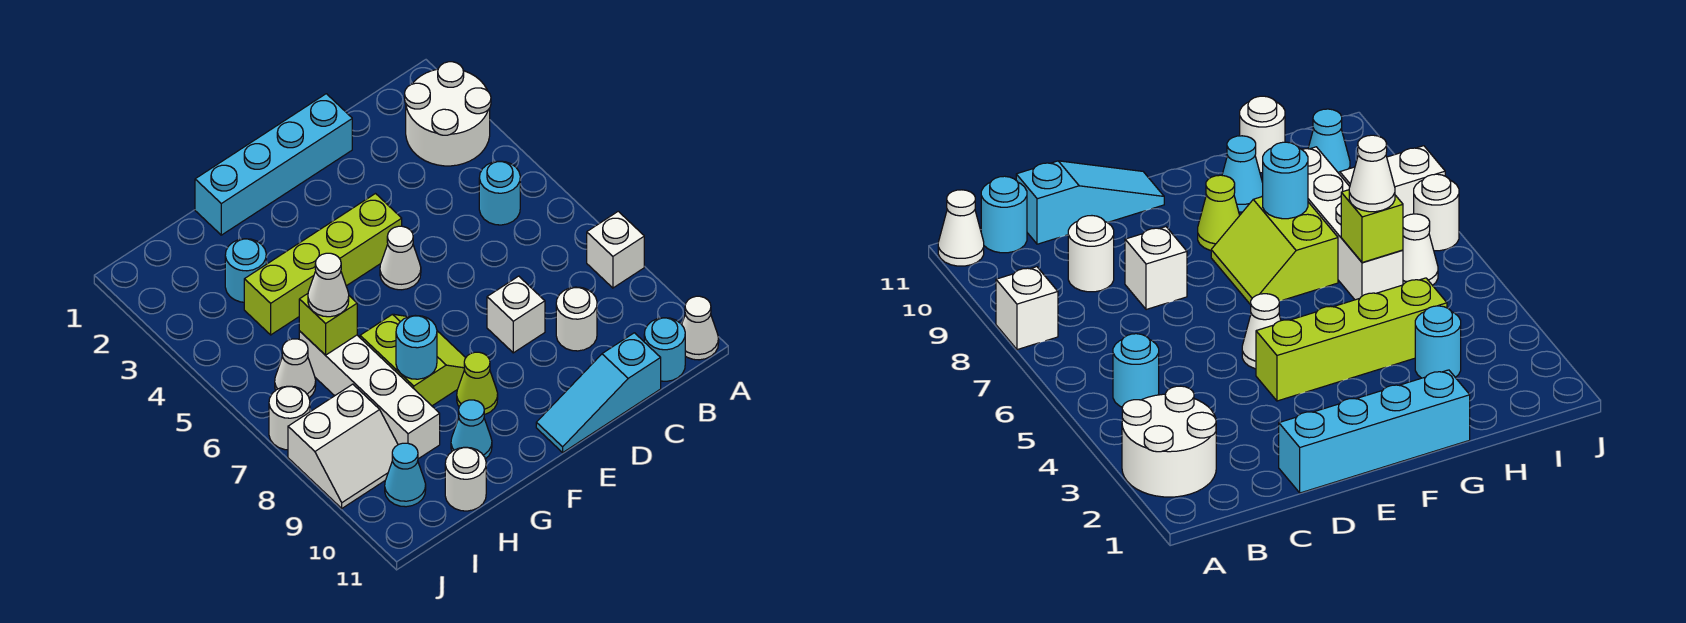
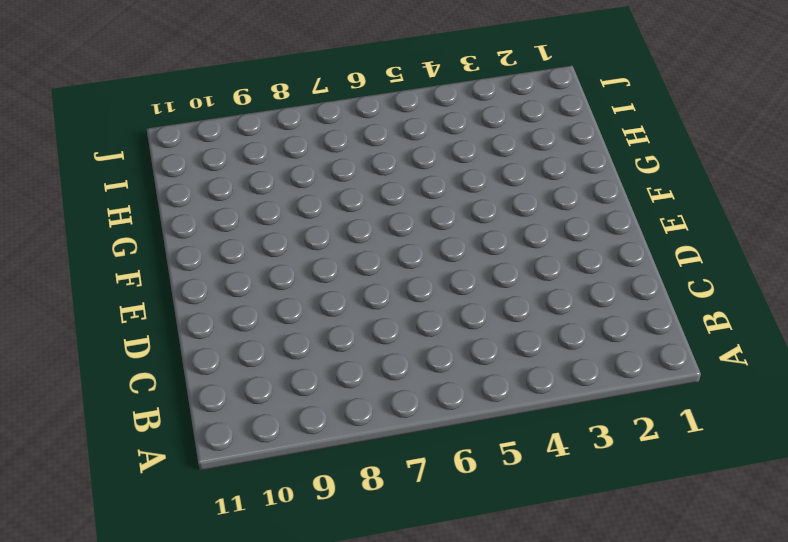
none -> white round brick A2:B3 level 1
none -> white brick A8 level 1
none -> white cone A11 level 1

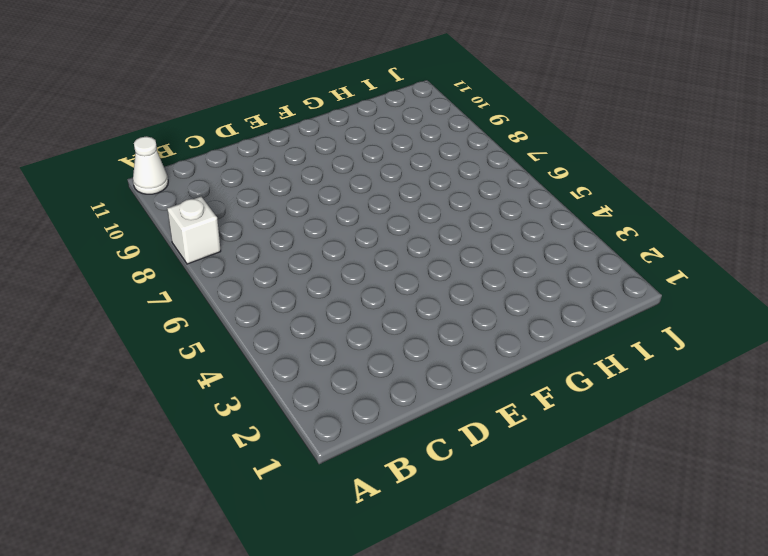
none -> white round brick A2:B3 level 1
none -> cyan round brick B5 level 1
none -> cyan round brick B11 level 1

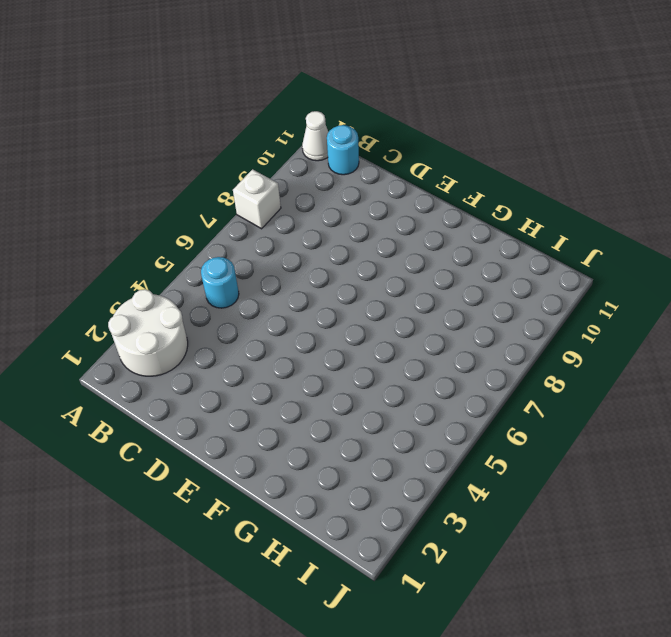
none -> white round brick C9 level 1
none -> cyan slope C11:E11 level 1 top C
none -> cyan brick D1:G1 level 1

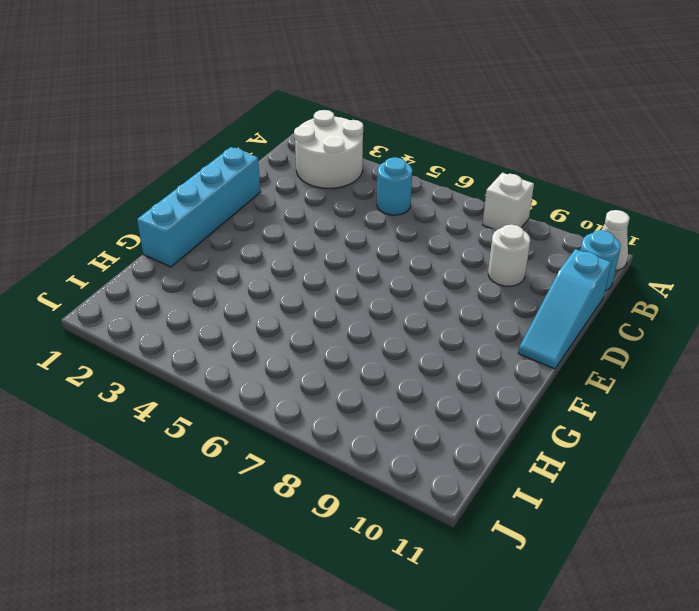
none -> white brick D8 level 1
none -> lime brick E4:H4 level 1
none -> white cone E5 level 1

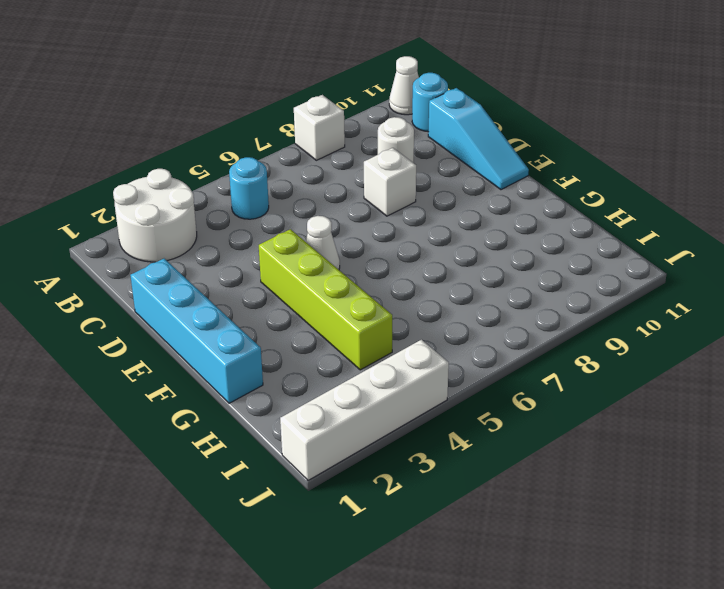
white brick J1:J4 level 1 -> white brick H6:H9 level 1
none -> lime slope F7:G8 level 1 top G
none -> lime cone F9 level 1
none -> cyan cone G10 level 1

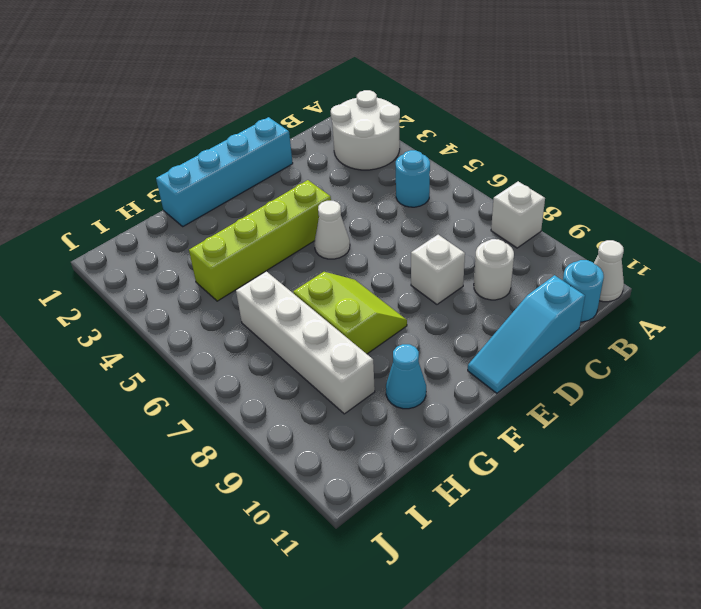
none -> lime cone F9 level 1
none -> cyan round brick H3 level 1
none -> white round brick H11 level 1

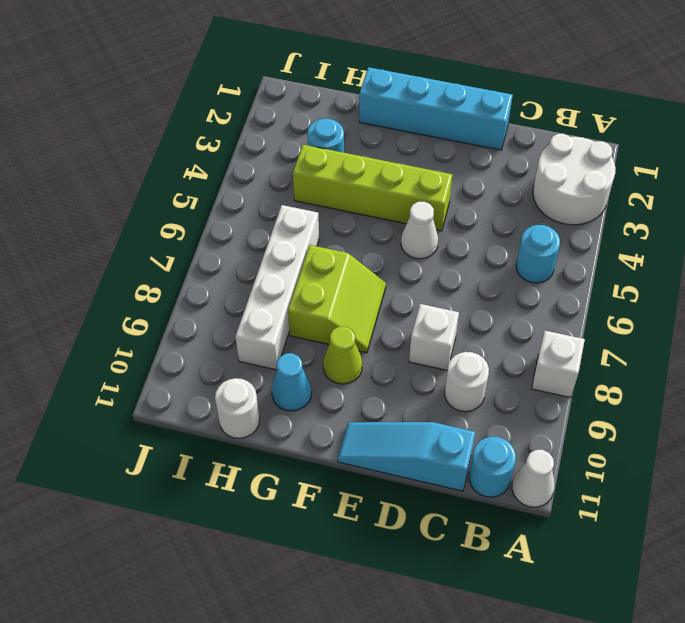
none -> white cone I6 level 1
none -> white slope I8:J9 level 1 top 8
none -> cyan cone I10 level 1

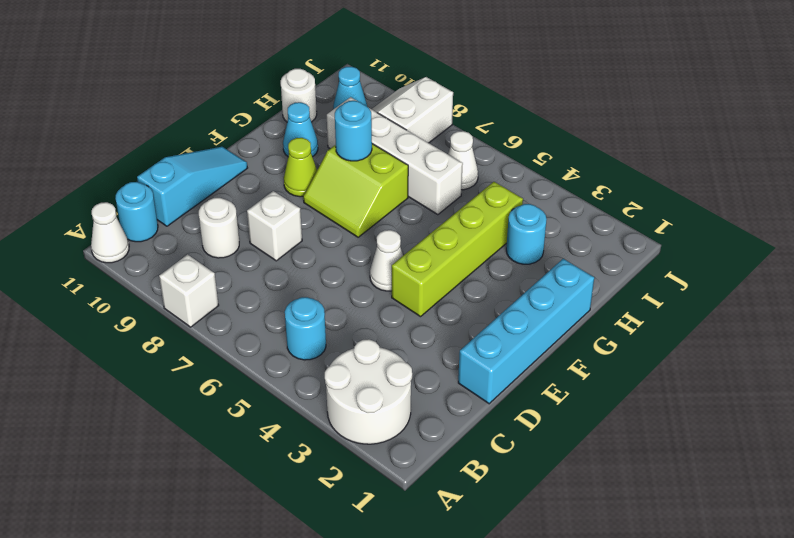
none -> white round brick J7 level 1
none -> lime brick H6 level 2
none -> white cone H6 level 3

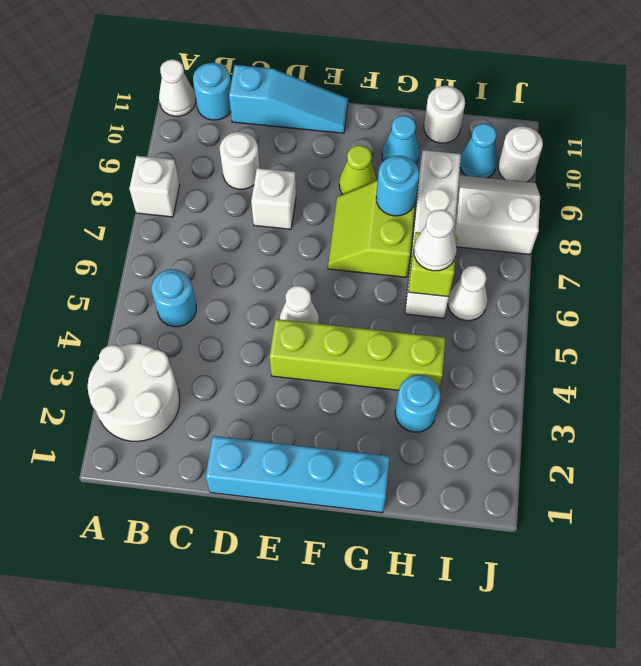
white round brick J10 level 1 -> white round brick J7 level 1

